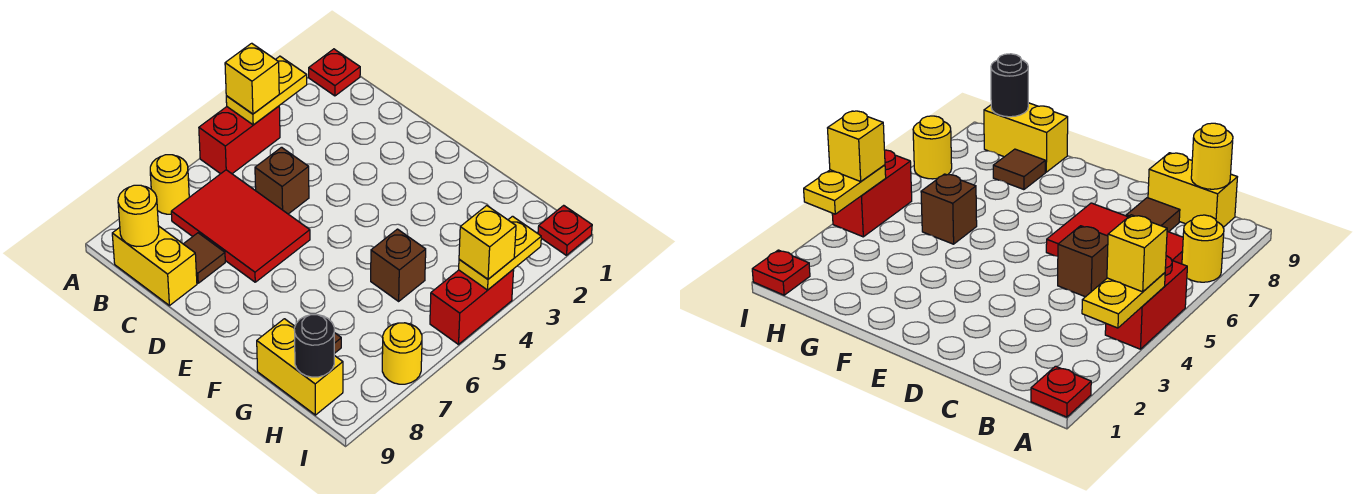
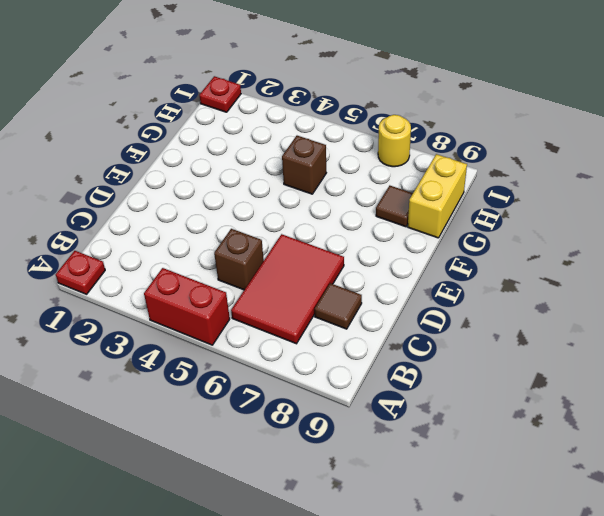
none -> yellow round brick A7 level 1
none -> yellow brick B9:C9 level 1
none -> red brick I4:I5 level 1

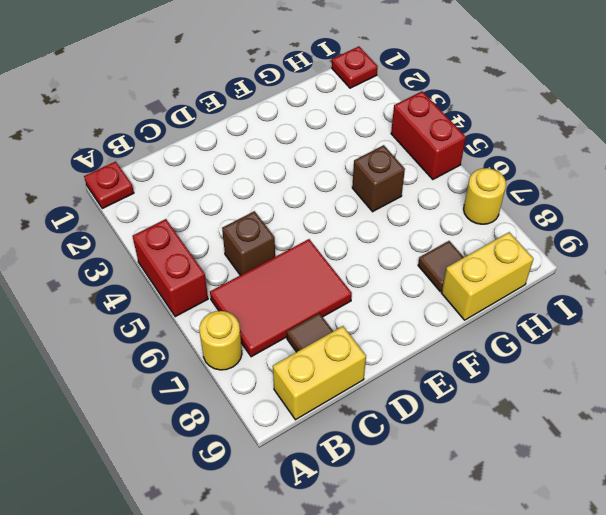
none -> yellow plate A3:A4 level 2
none -> yellow round brick B9 level 2
none -> black round brick H9 level 2

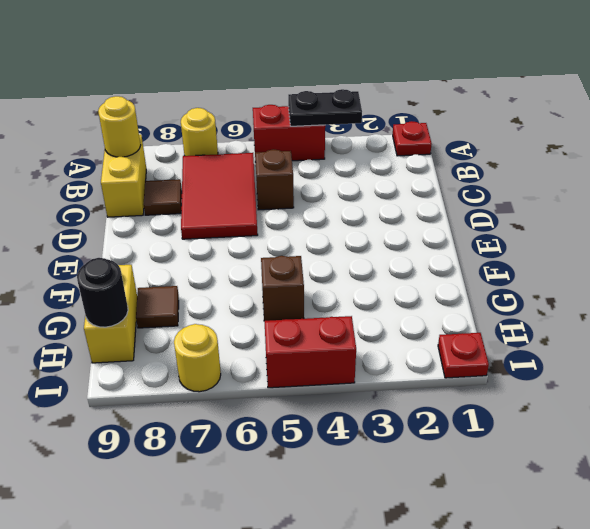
black plate A3:A4 level 2 -> yellow plate A3:A4 level 2
none -> yellow plate I3:I4 level 2
none -> yellow brick A4 level 3
none -> yellow brick I4 level 3

